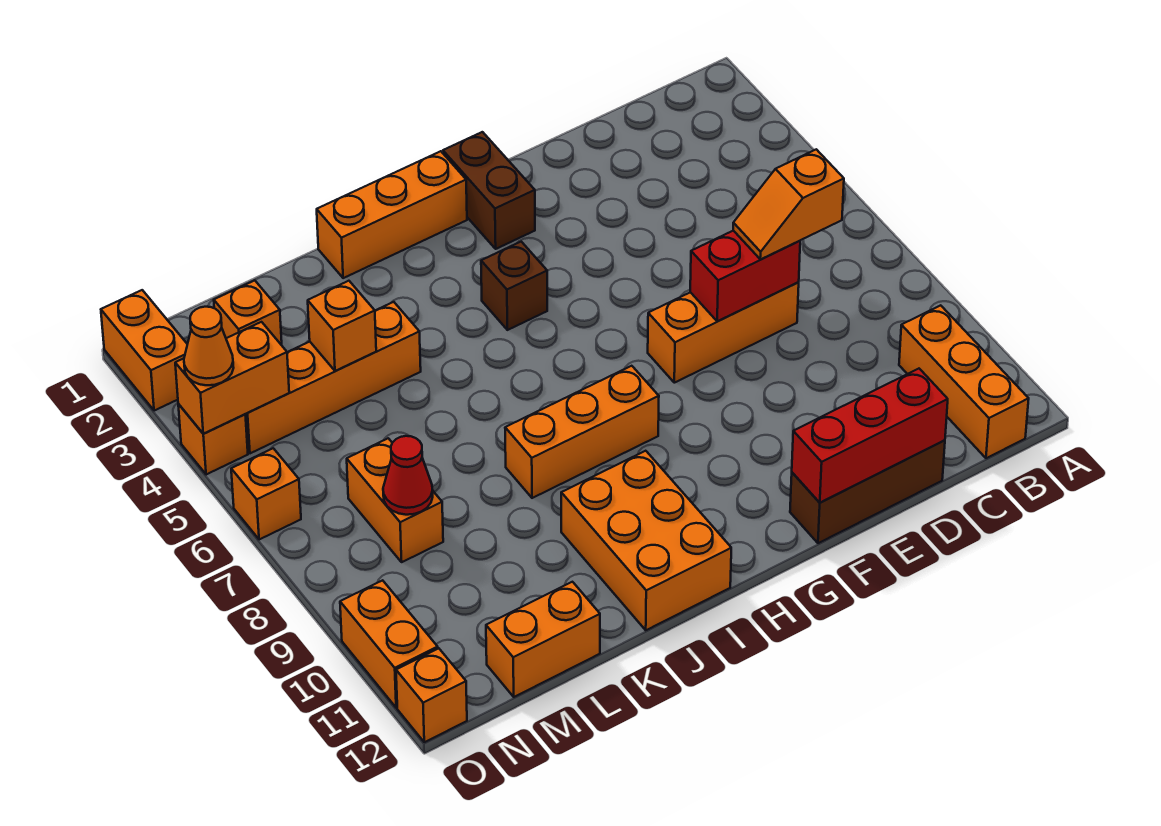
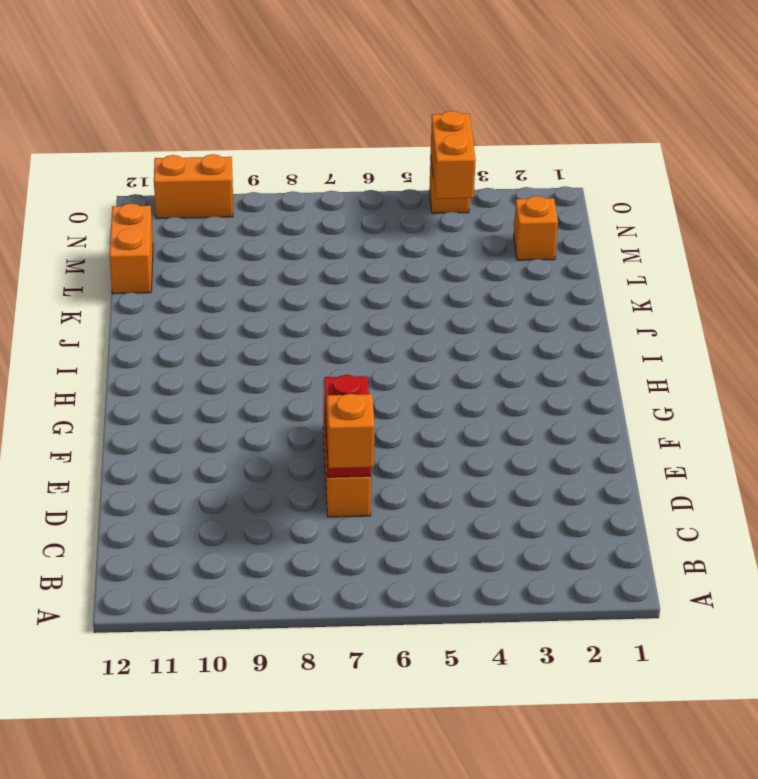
none -> orange brick B10:B12 level 1
none -> brown brick D12:F12 level 1
none -> brown brick G1:G2 level 1

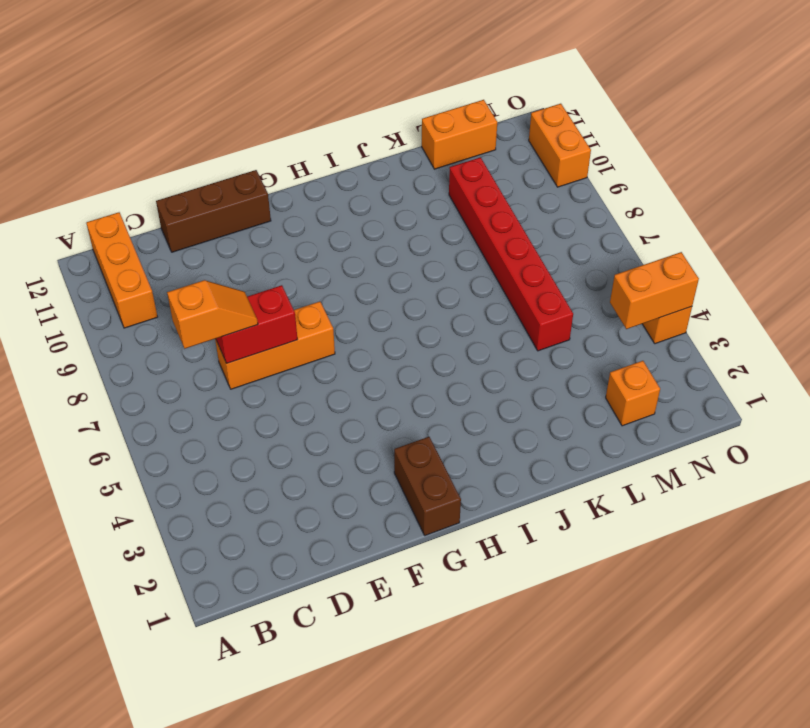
red brick L5:L10 level 1 -> none
none -> orange brick H1:J1 level 1
none -> brown brick H4 level 1
none -> orange brick H8:J8 level 1

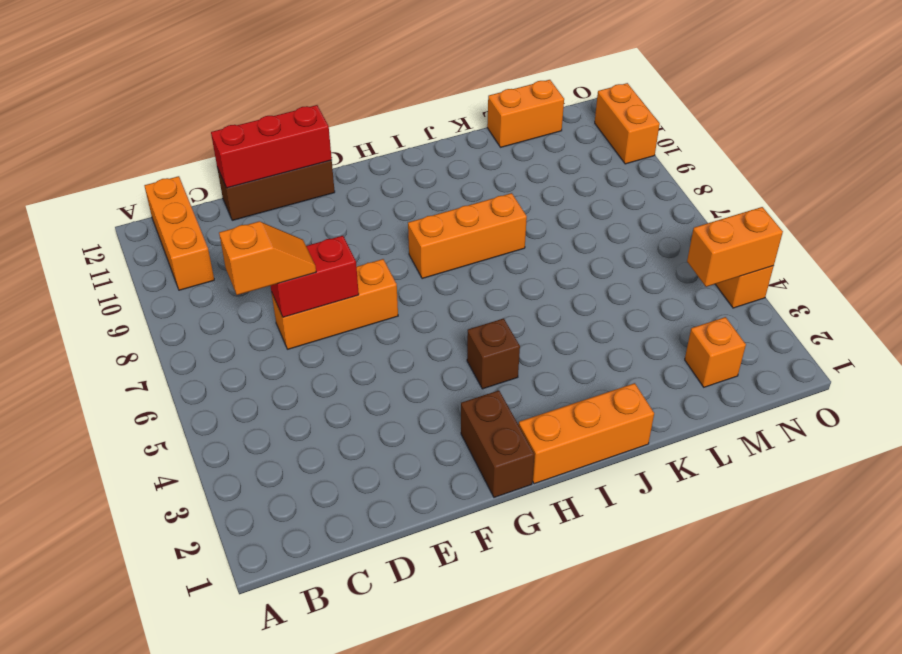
none -> orange brick I10:J12 level 1
none -> orange brick K4:N4 level 1
none -> orange brick M7:M8 level 1

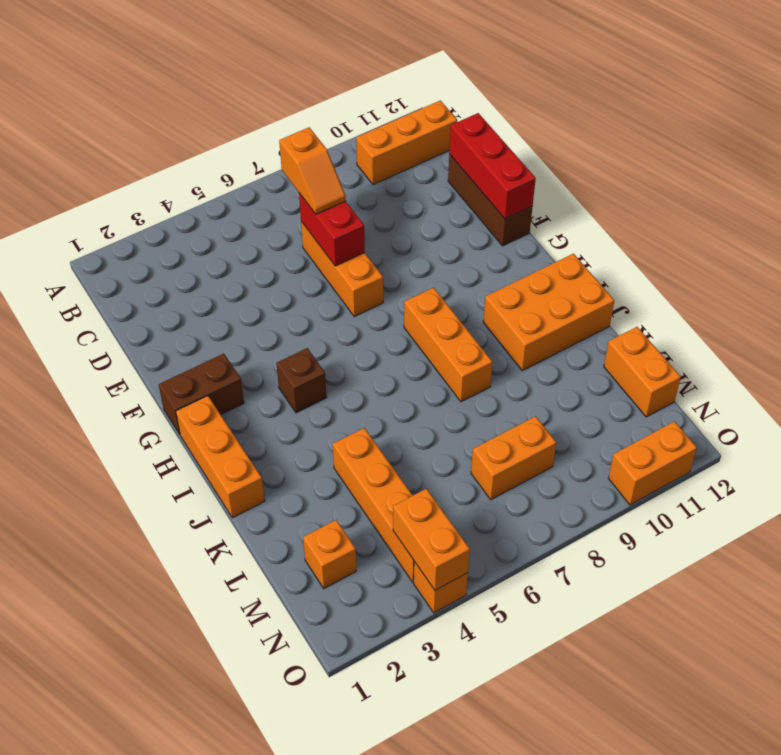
none -> orange brick O1:O2 level 1
none -> orange brick O6 level 1
none -> orange brick O12 level 1

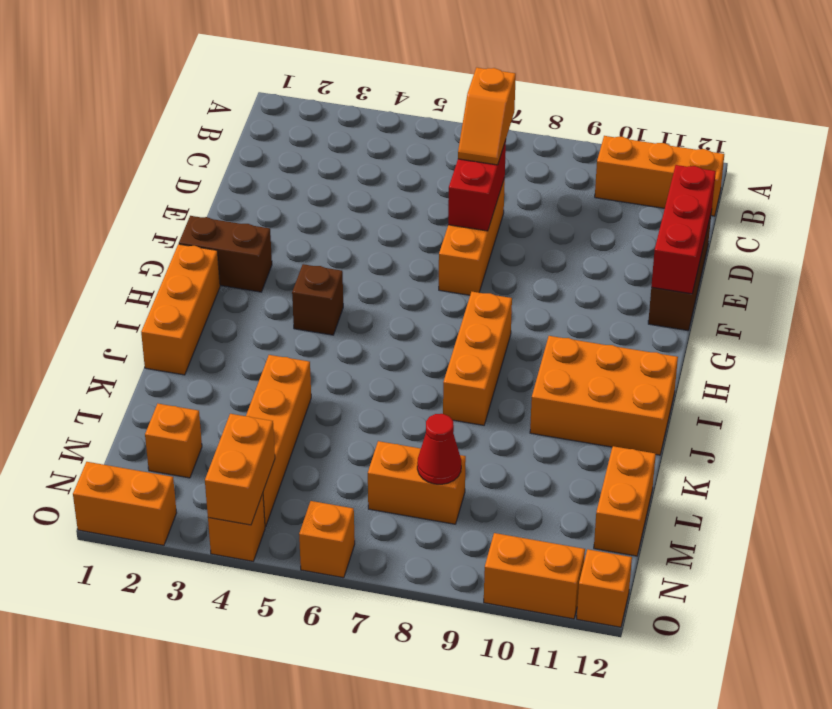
none -> orange brick L4 level 2
none -> orange cone O4 level 3

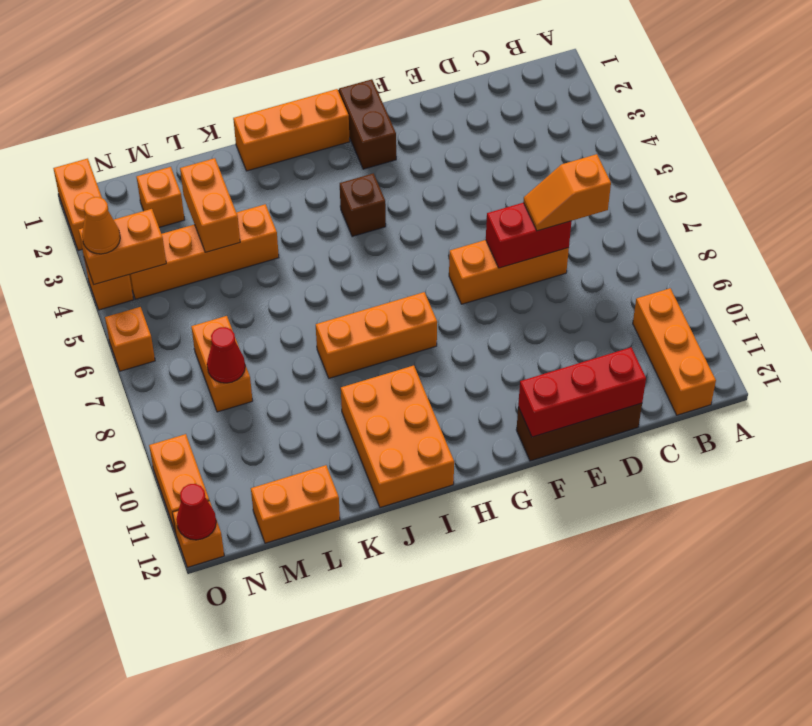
orange brick L3:L4 level 2 -> orange brick L4 level 2
red cone O12 level 2 -> none

